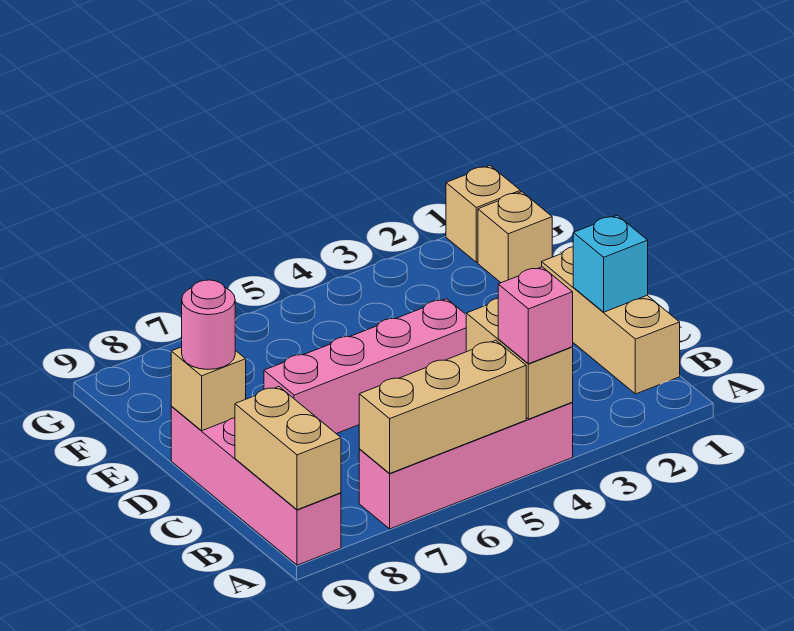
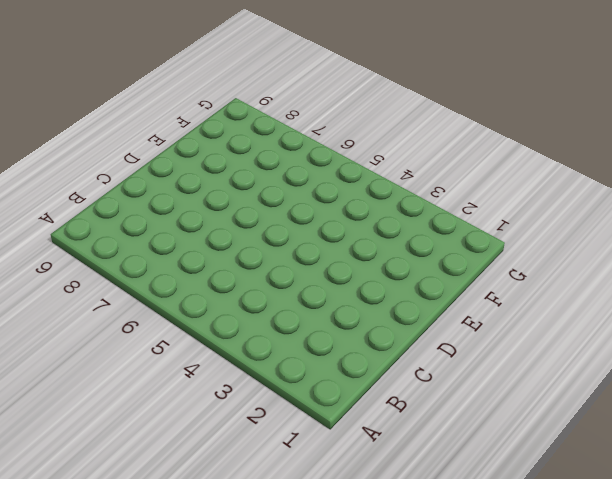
none -> pink brick A4:A7 level 1
none -> pink brick A9:D9 level 1
none -> tan brick B1:D1 level 1

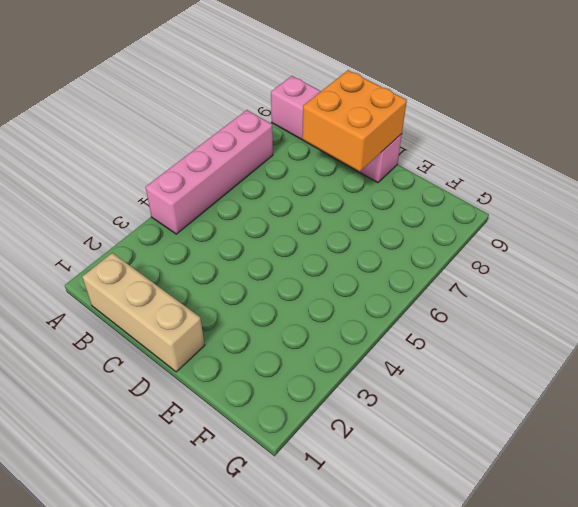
orange brick C8:D9 level 2 -> tan brick D9 level 2
none -> pink brick D4:D7 level 1
none -> tan brick F1 level 1
none -> tan brick G1 level 1

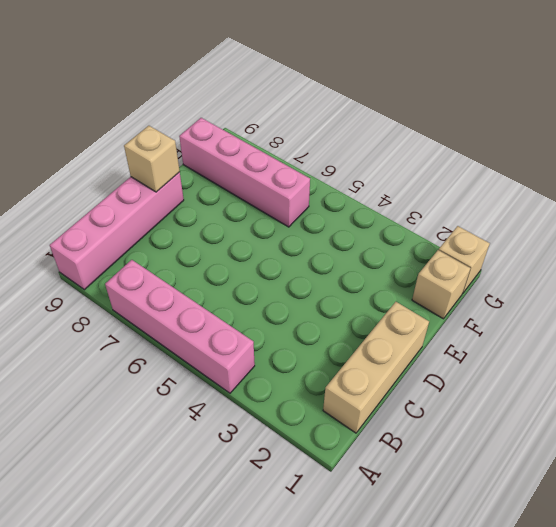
pink brick F6:F9 level 1 -> pink brick D4:D7 level 1
none -> tan brick A4:B4 level 2
none -> tan brick A5:A7 level 2
none -> tan brick A9:B9 level 2

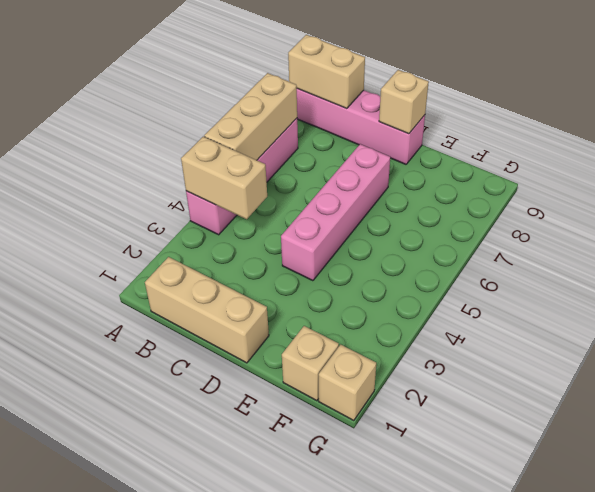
none -> cyan brick C1 level 2
none -> pink brick A4 level 3
none -> pink round brick D9 level 3

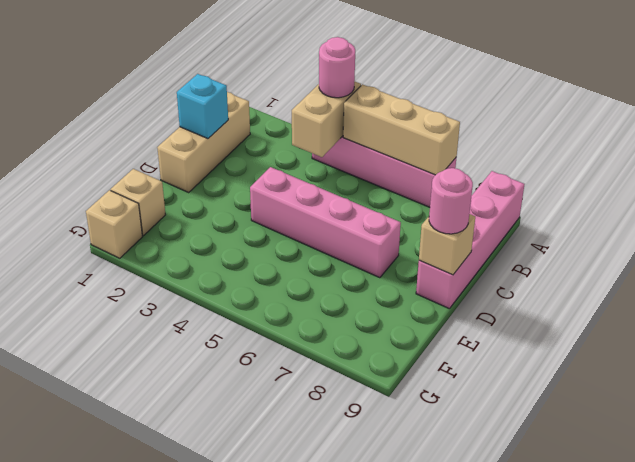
pink round brick A4 level 3 -> pink brick A4 level 3
none -> tan brick A9:B9 level 2

